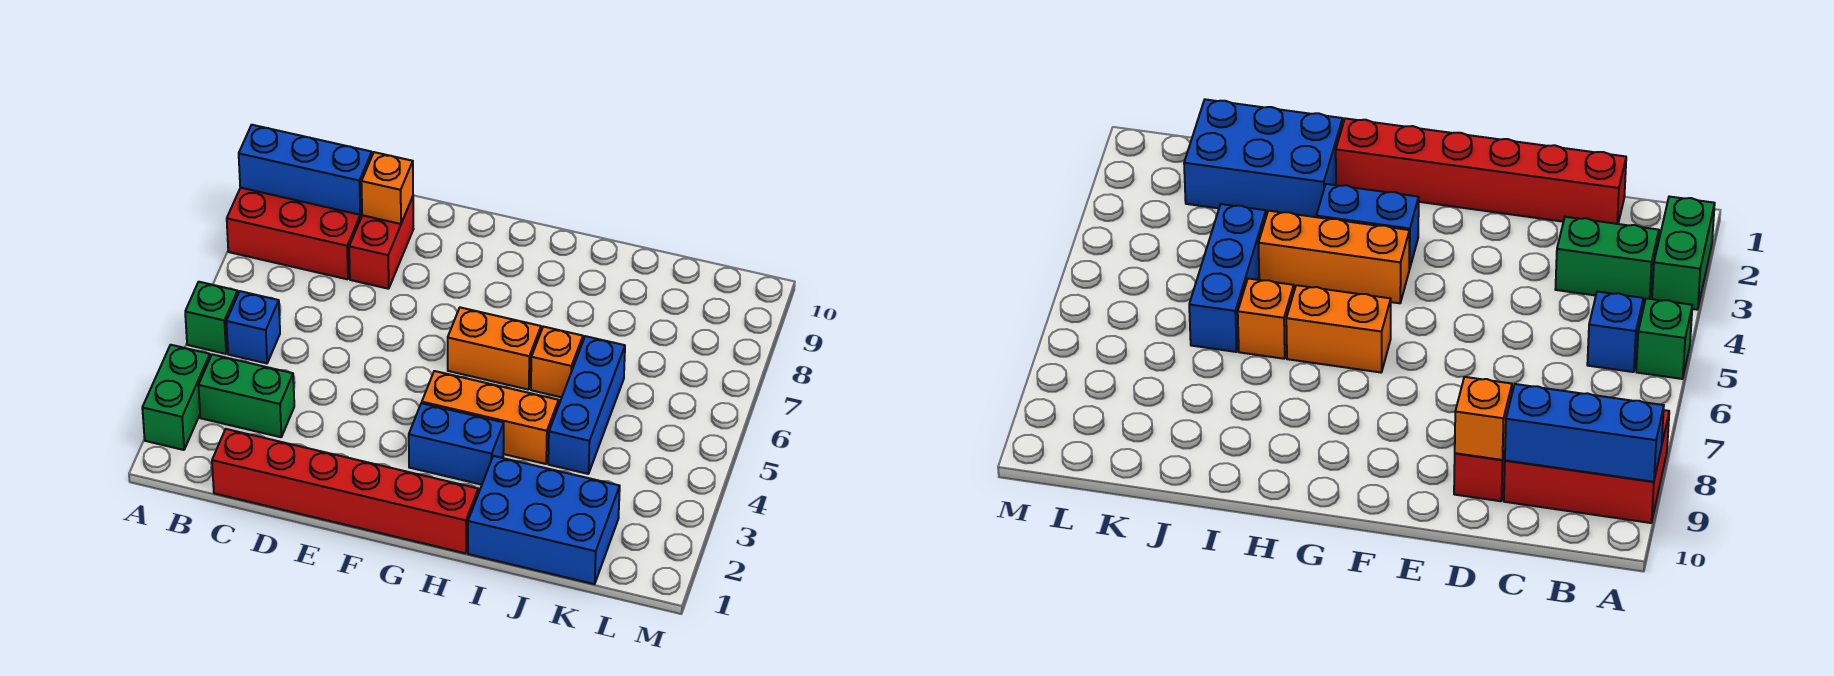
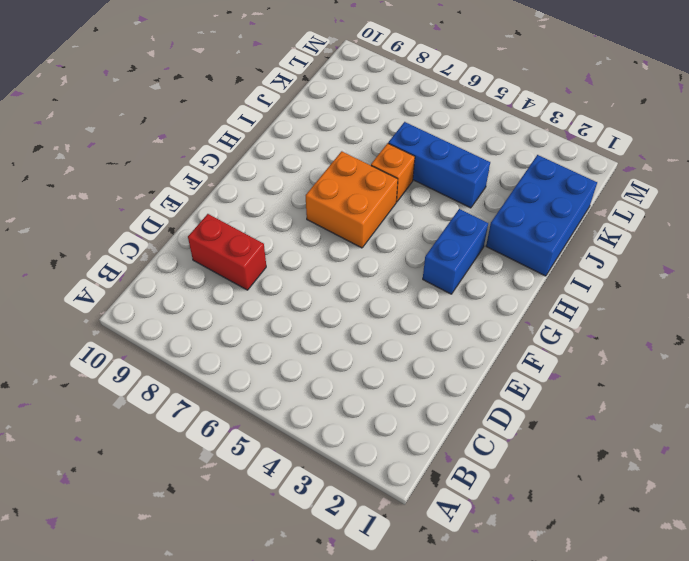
orange brick G6:H7 level 1 -> orange brick G6:H6 level 1
none -> green brick A2:A3 level 1
none -> green brick A5 level 1
none -> red brick A8:C9 level 1

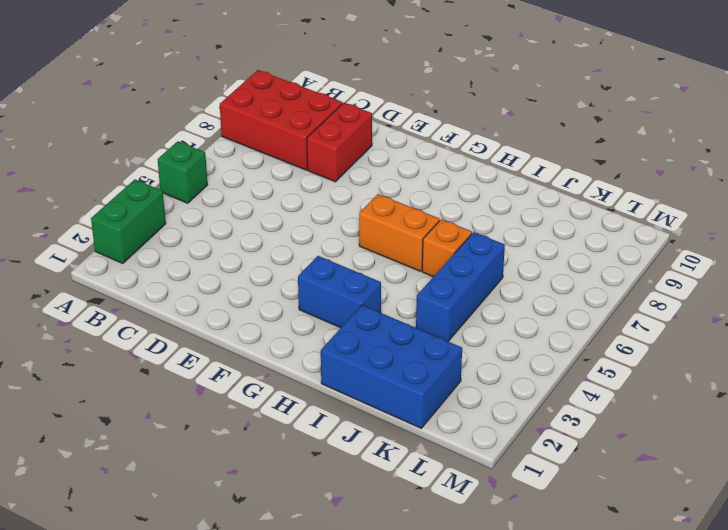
none -> green brick B3:C3 level 1
none -> blue brick B5 level 1
none -> red brick C1:H1 level 1

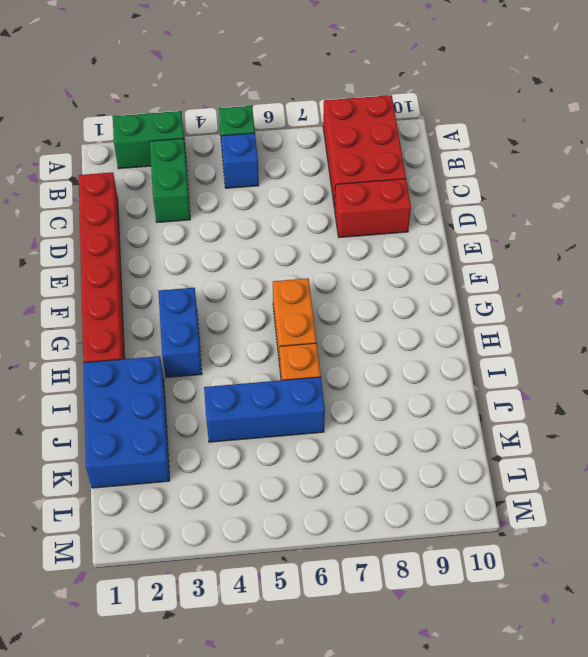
none -> orange brick G4:I4 level 1
none -> blue brick A9:C9 level 2
none -> orange brick D9 level 2

